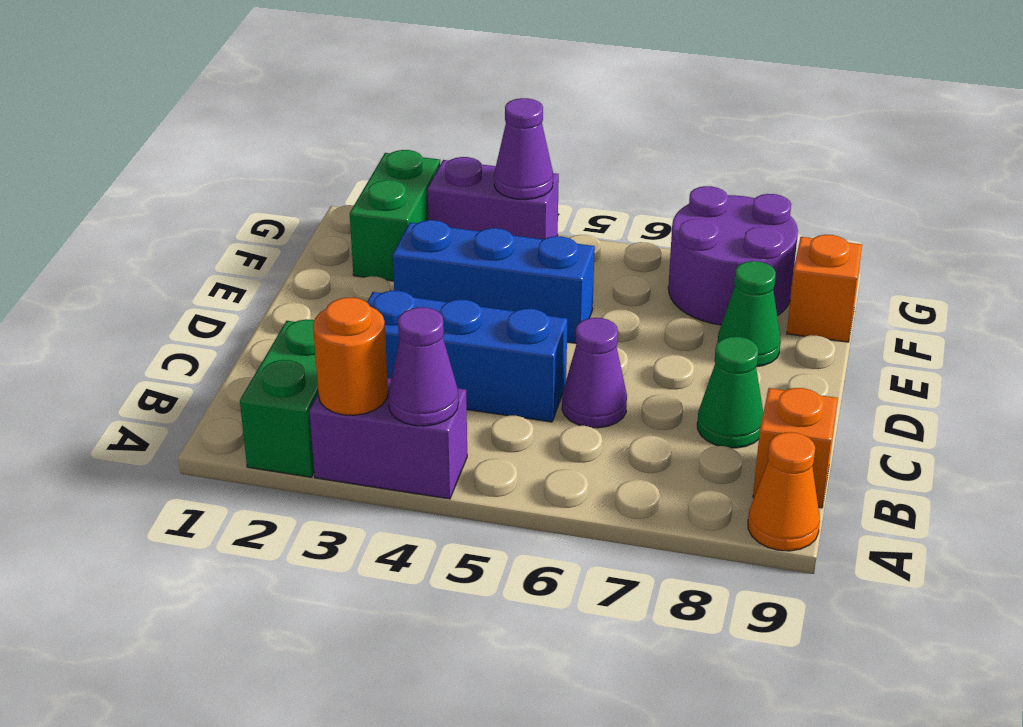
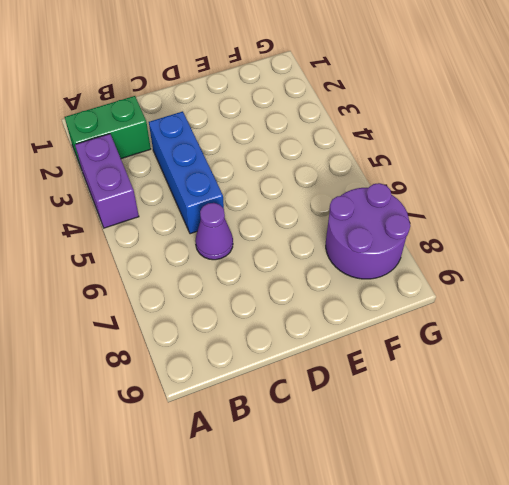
none -> orange cone A9 level 1
none -> orange brick B9 level 1
none -> green cone C8 level 1

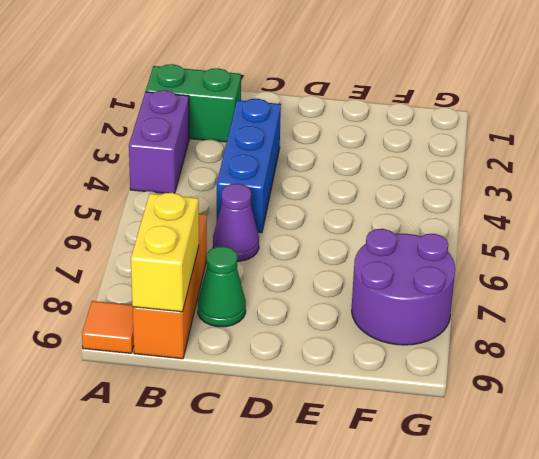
orange tile A9 level 1 -> orange cone A9 level 1
orange brick B7:B9 level 1 -> orange brick B9 level 1
yellow brick B8:B9 level 2 -> none
none -> blue brick E3:E5 level 1
none -> green cone E8 level 1
none -> green brick F2:G2 level 1

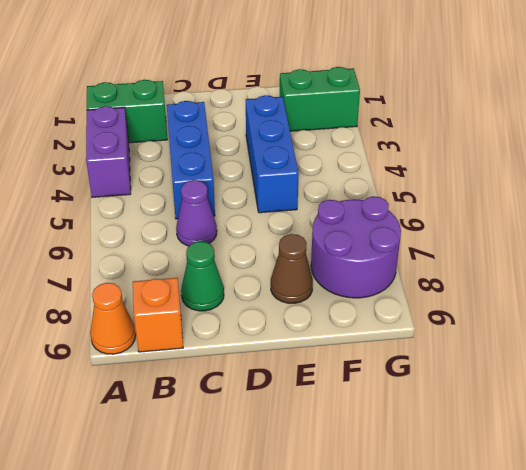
brown cone E8 level 1 -> green cone E8 level 1
none -> orange brick F9 level 1
none -> purple brick G3:G4 level 1
none -> orange round brick A3 level 2

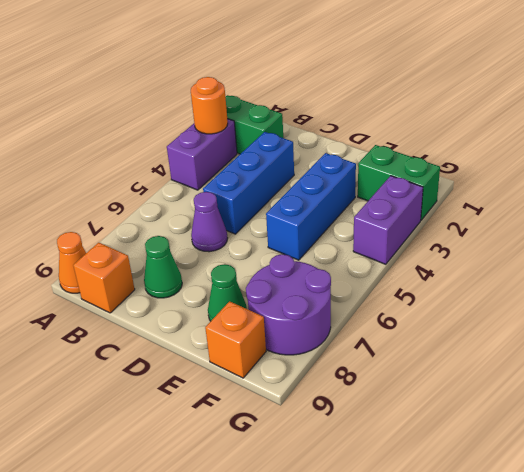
none -> purple cone A4 level 2
none -> purple cone G4 level 2

